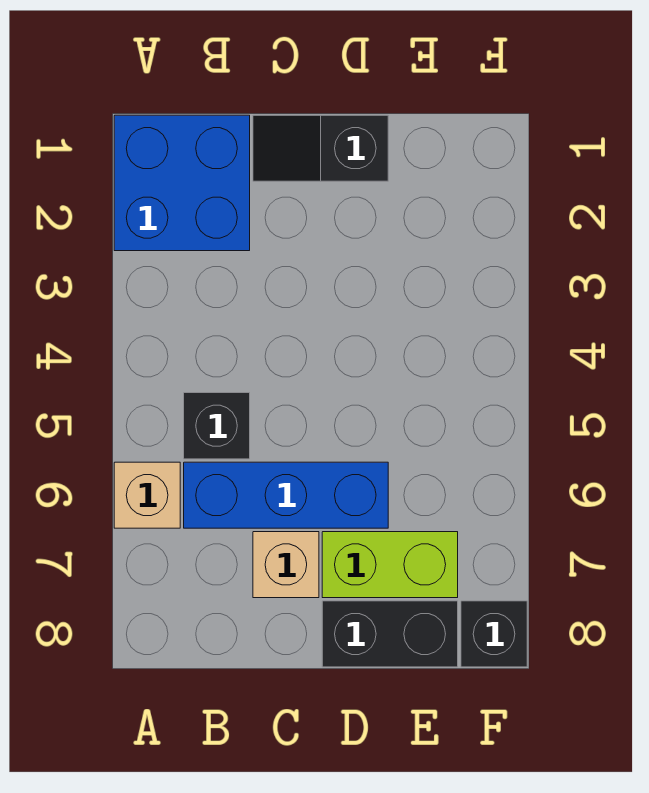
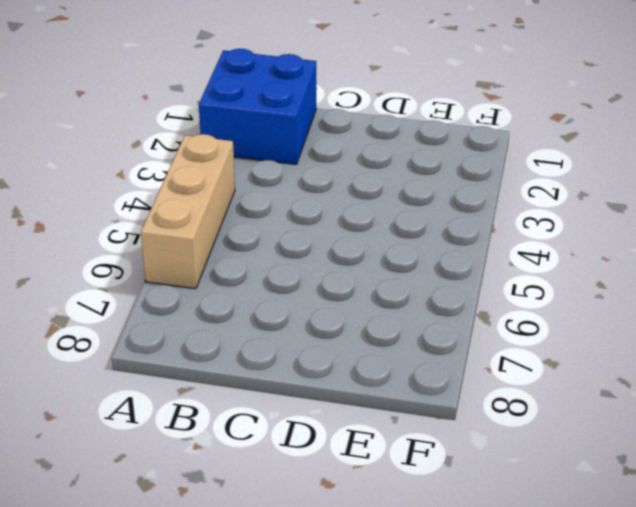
tan brick A4:A6 level 1 -> tan brick A6 level 1
none -> black brick B5 level 1
none -> blue brick B6:D6 level 1

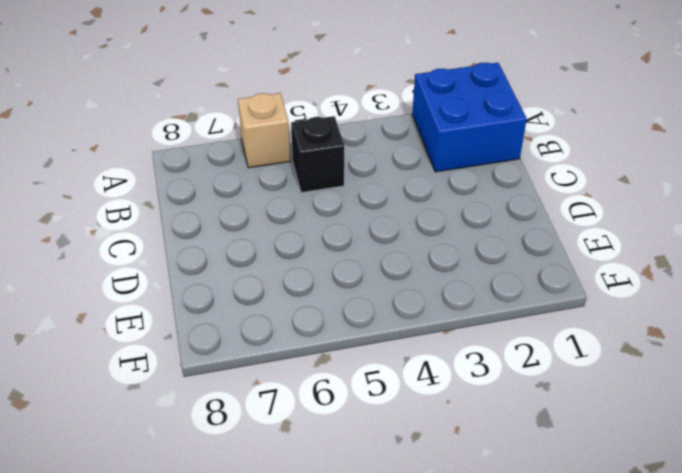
none -> blue brick B6:D6 level 1
none -> black slope C1:D1 level 1 top D

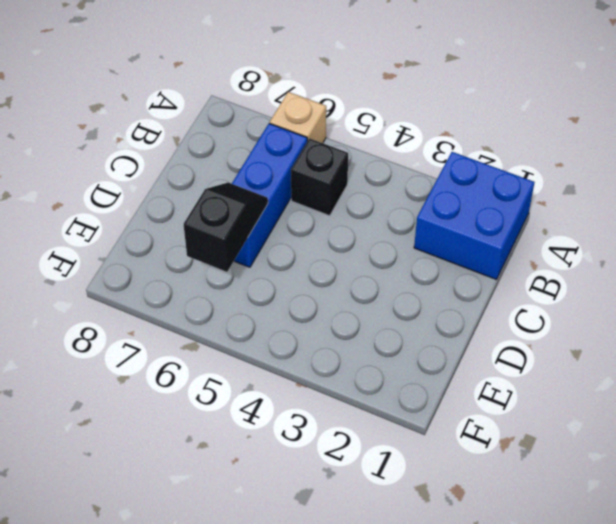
black slope D6:E6 level 2 top E -> black slope C1:D1 level 1 top D
none -> tan brick C7 level 1
none -> lime brick D7:E7 level 1

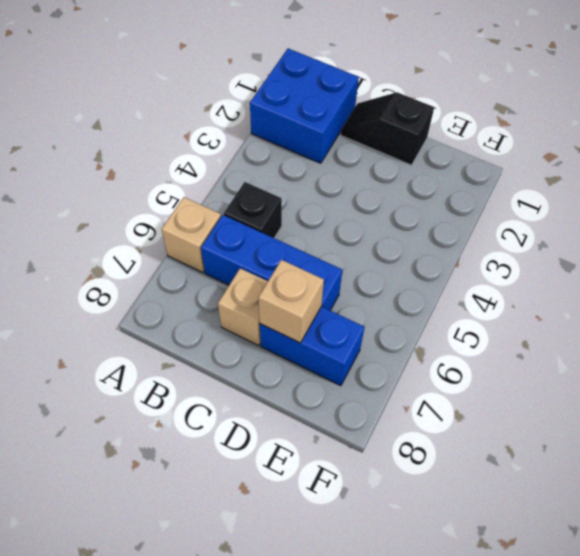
blue brick D7:E7 level 1 -> lime brick D7:E7 level 1
tan brick D7 level 2 -> none
none -> black brick D8:E8 level 1
none -> black brick F8 level 1

